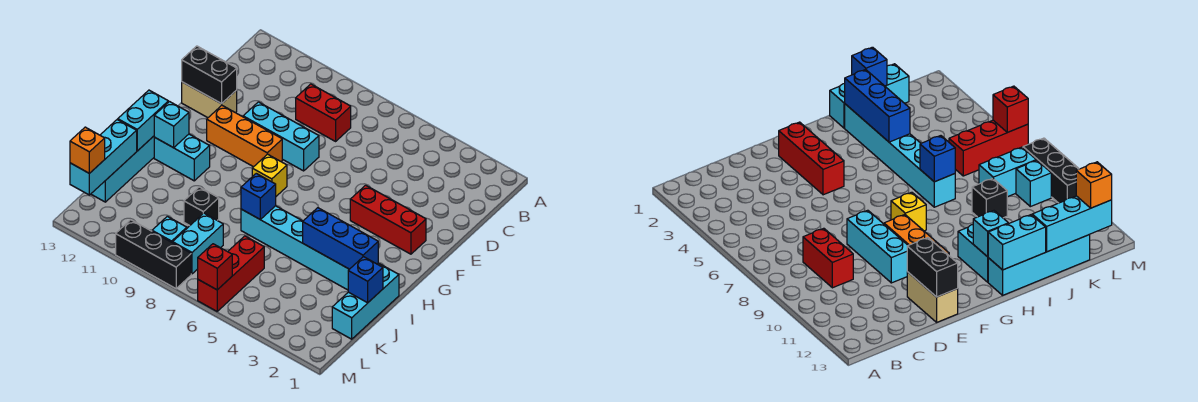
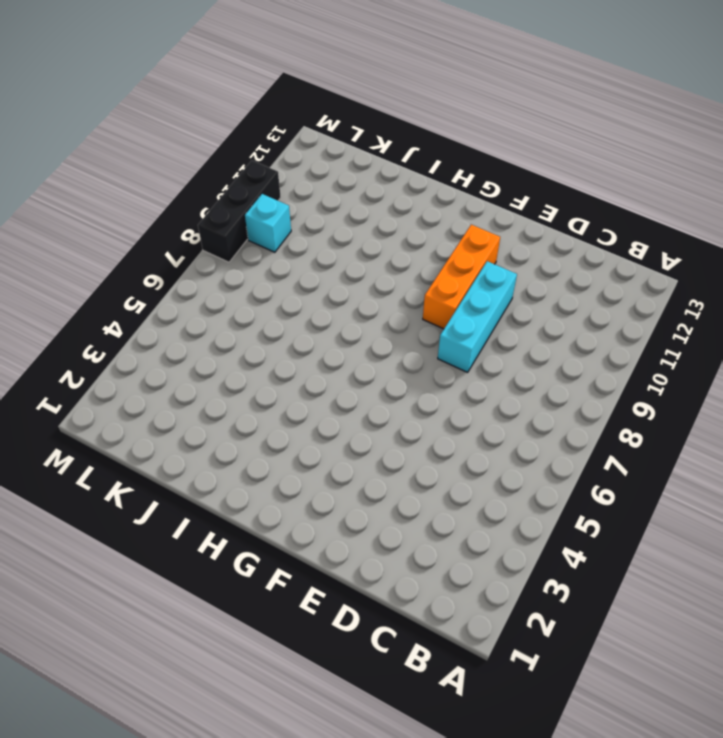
none -> red brick C8:C9 level 1
none -> tan brick E12:E13 level 1
none -> red brick F2:F4 level 1

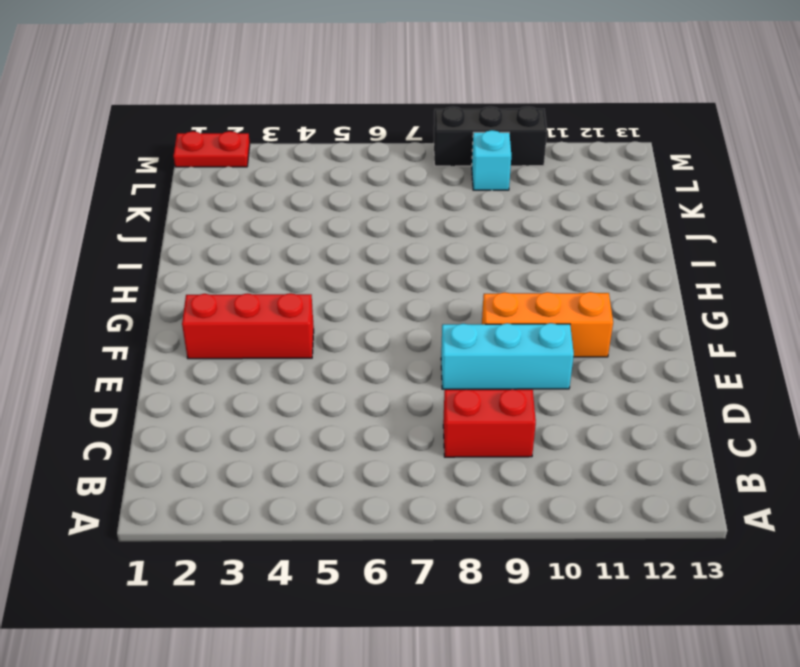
red plate M1:M2 level 1 -> none
none -> tan brick E12:E13 level 1
none -> yellow brick G8 level 1
none -> cyan brick H11:H12 level 1

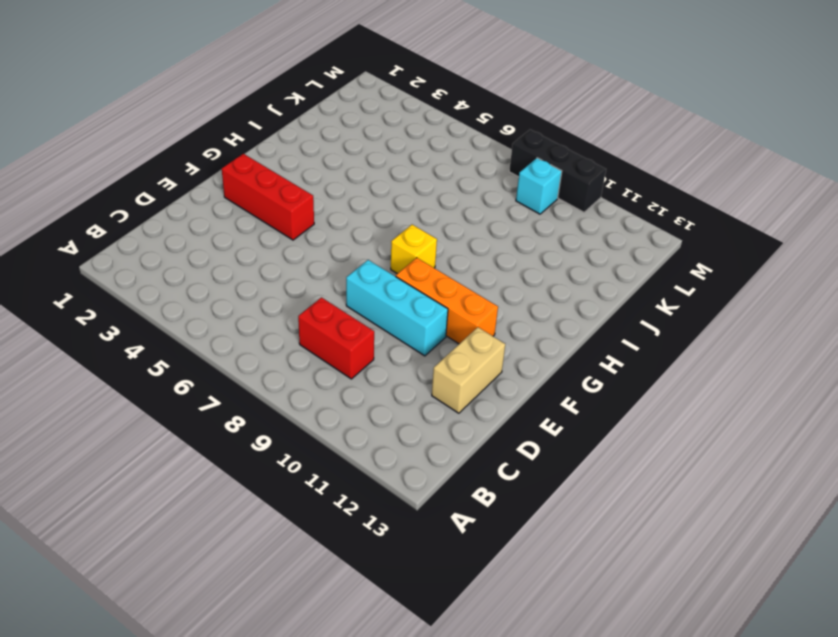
tan brick D12:E12 level 1 -> tan brick E12:E13 level 1
none -> cyan brick H11:H12 level 1
none -> cyan brick H13:K13 level 1
none -> cyan brick I1:K1 level 1

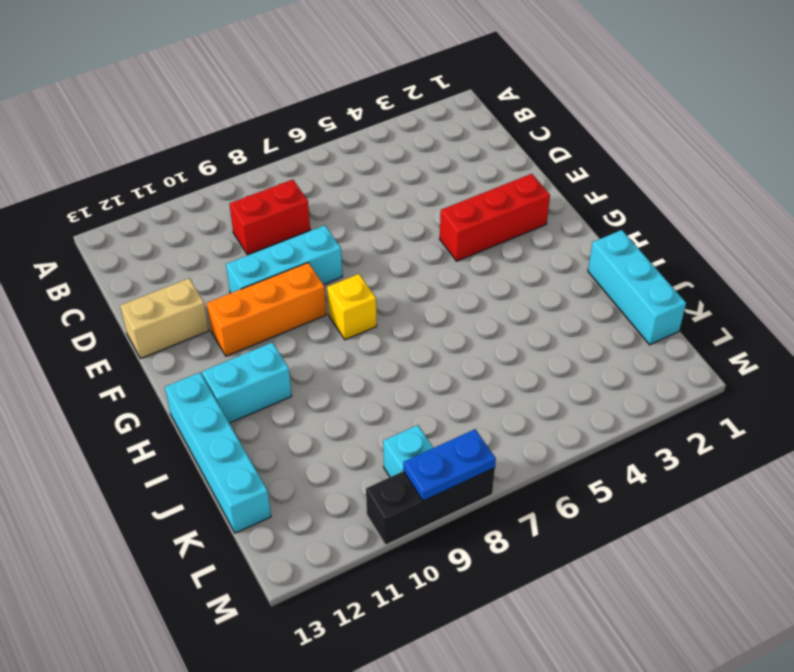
blue plate M8:M9 level 2 -> none
none -> cyan brick I2:I7 level 1
none -> black brick J9 level 1
none -> red brick K6:M6 level 1

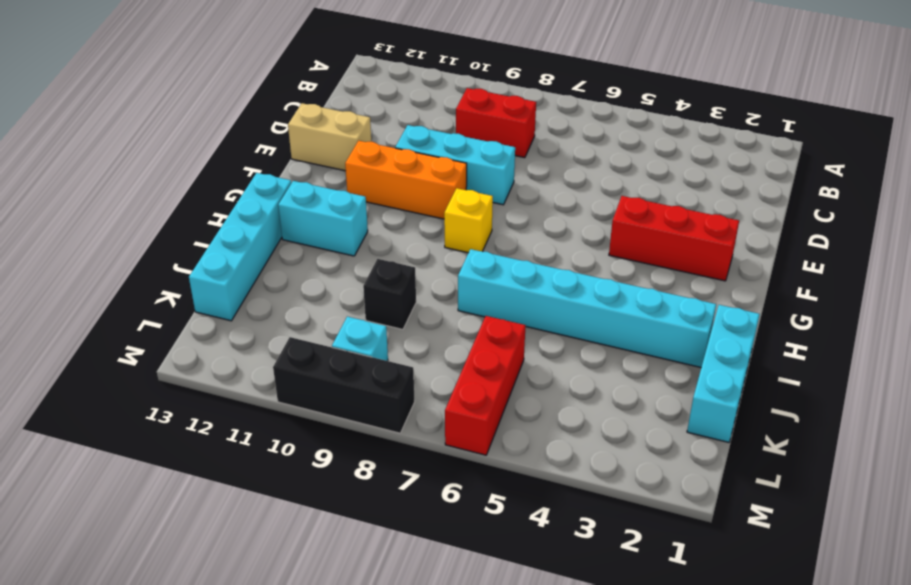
none -> cyan brick K8:L8 level 1
none -> black brick E12:E13 level 2
none -> cyan brick H12 level 2

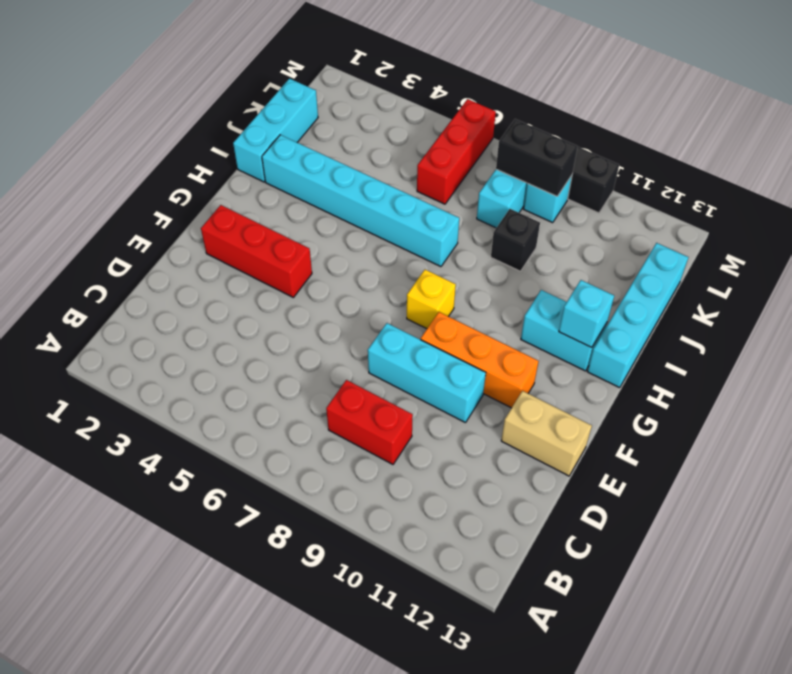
black brick L8:L9 level 2 -> black brick E12:E13 level 2
none -> cyan brick H13:I13 level 2
none -> blue brick I2:I4 level 2
none -> blue brick I7 level 2

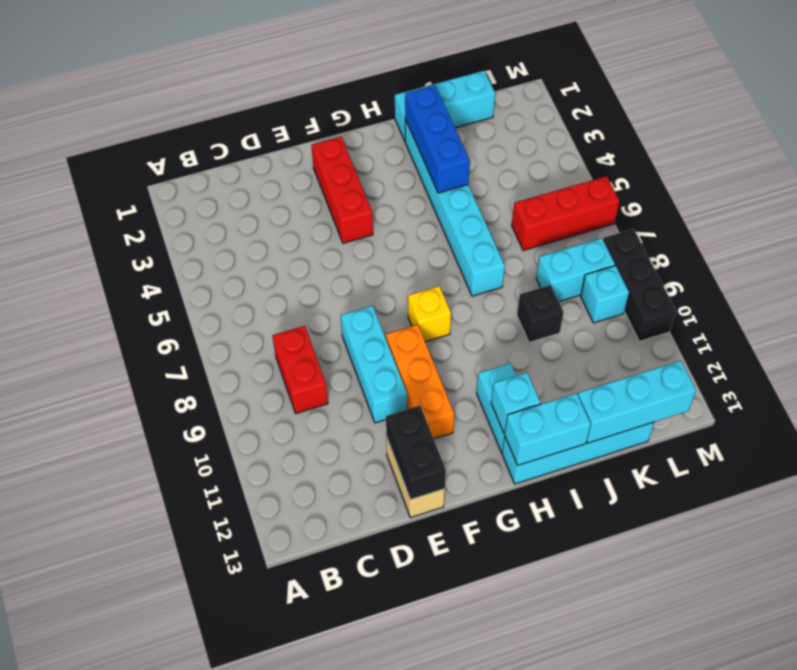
none -> blue brick I7 level 2
none -> blue brick J1 level 2
none -> red brick M6 level 2

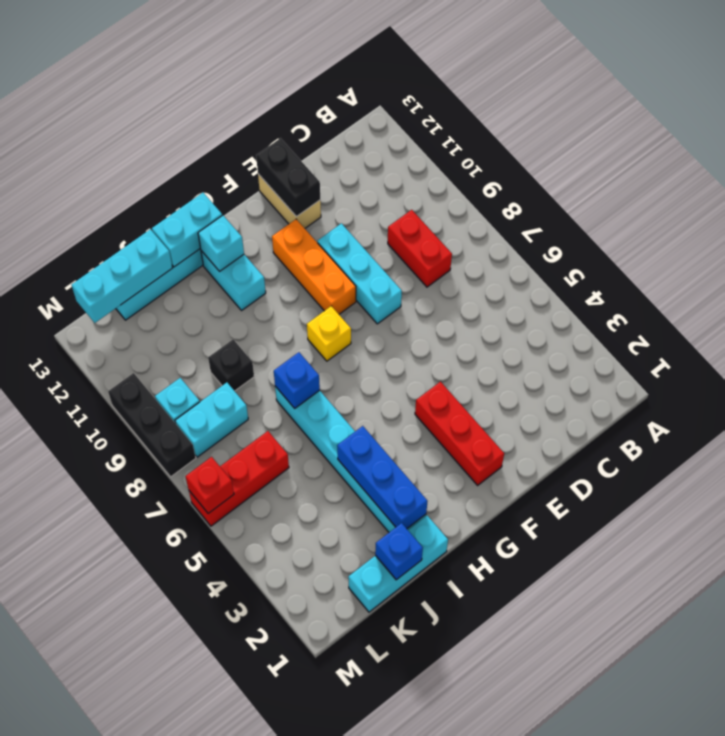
none -> orange brick L13 level 3

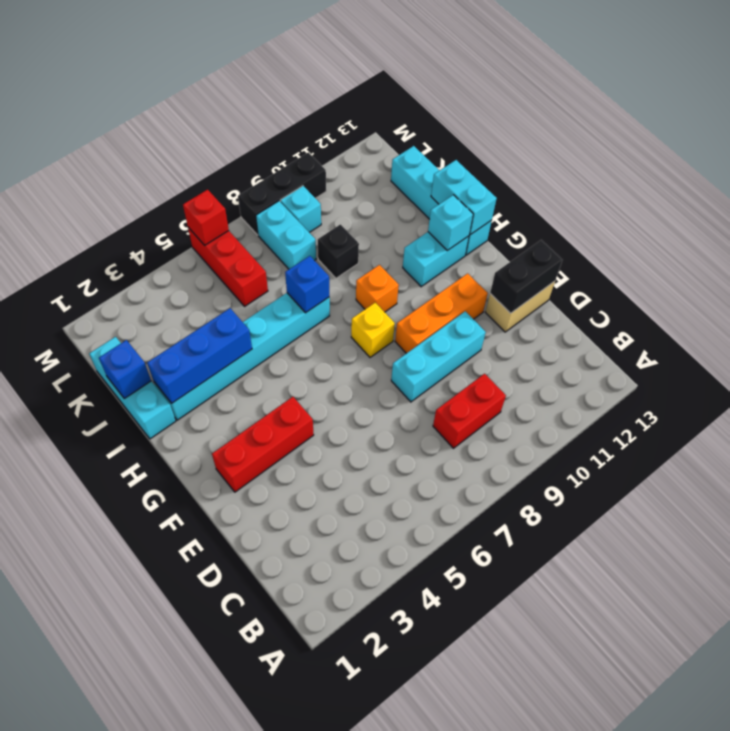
orange brick H9 level 1 -> orange brick L13 level 3
none -> cyan brick J13:L13 level 2

